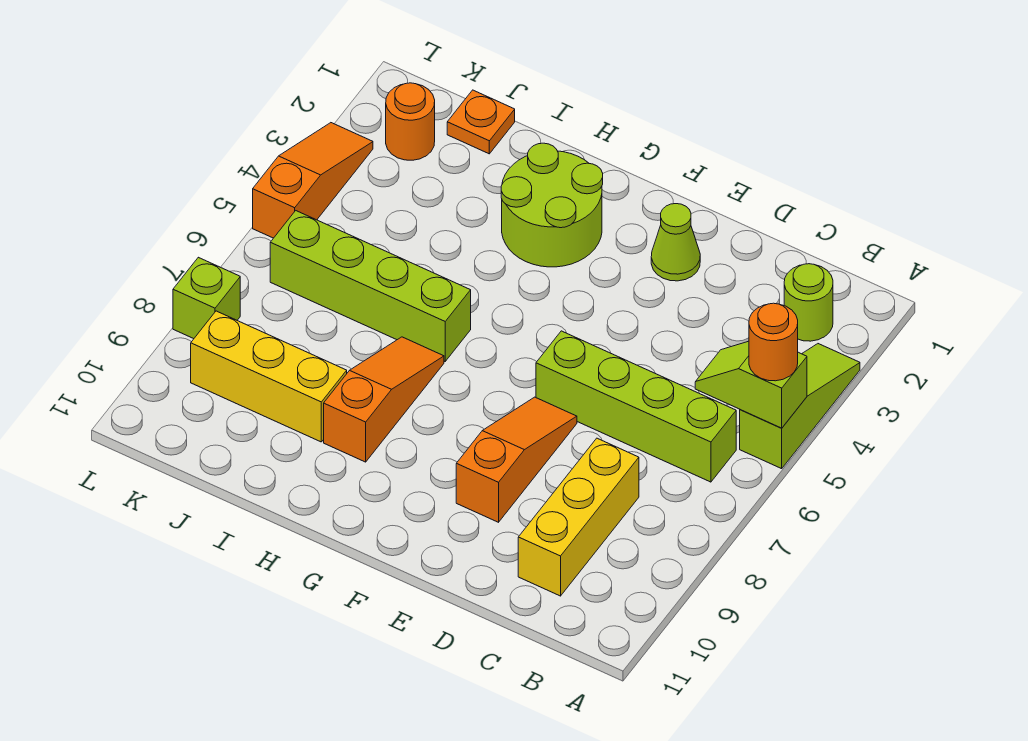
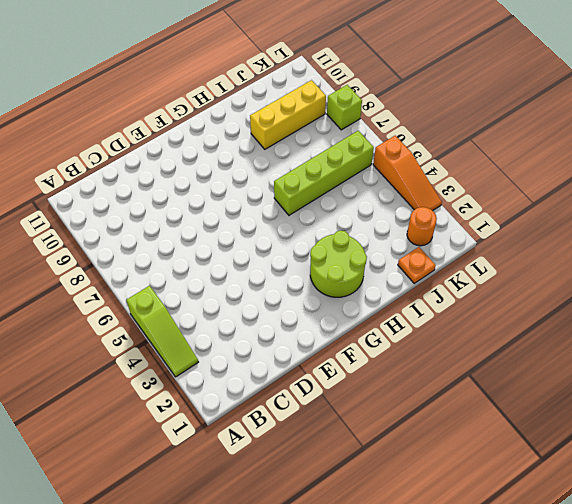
none -> lime round brick B2 level 1
none -> lime brick B6:E6 level 1
none -> yellow brick C8:C10 level 1

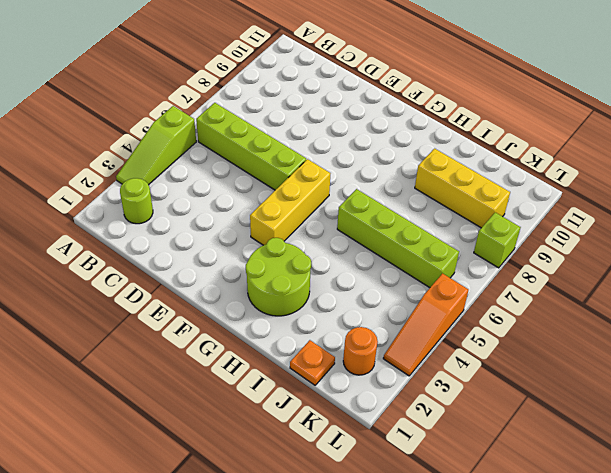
yellow brick F4:F6 level 1 -> yellow brick C8:C10 level 1
none -> lime cone E2 level 1
none -> orange slope E7:E9 level 1 top 9
none -> orange slope H7:H9 level 1 top 9

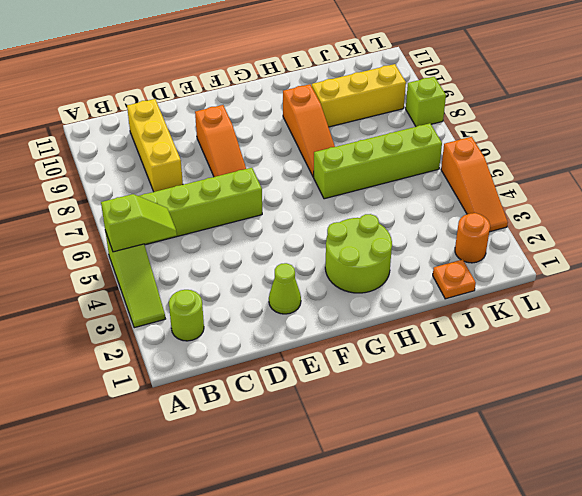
none -> orange round brick A5 level 3

